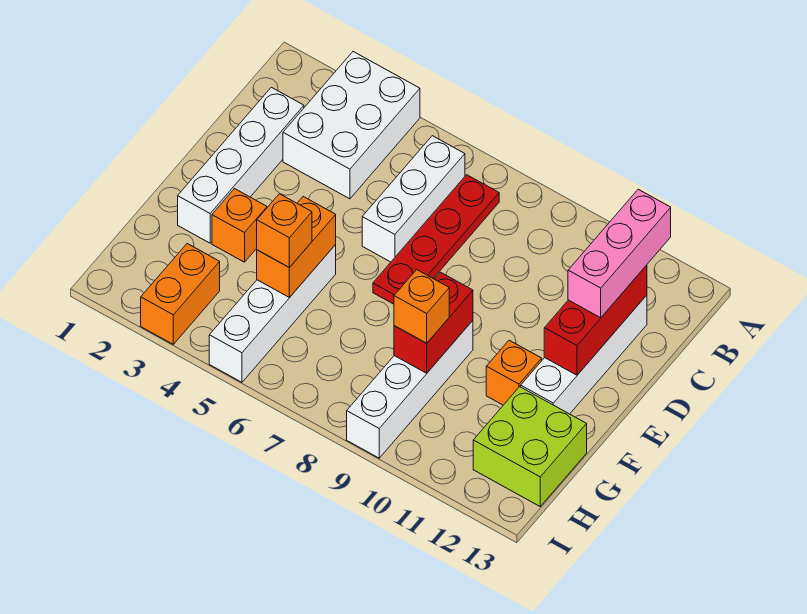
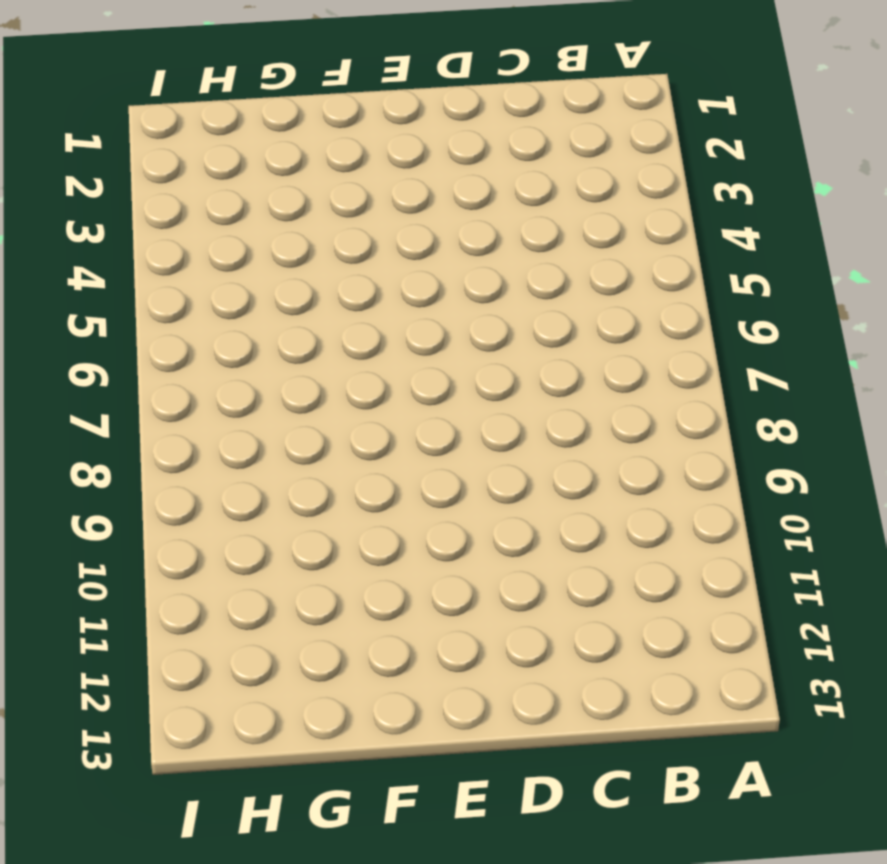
none -> white brick A3:C4 level 1
none -> white brick B6:D6 level 1
none -> red plate B7:E7 level 1

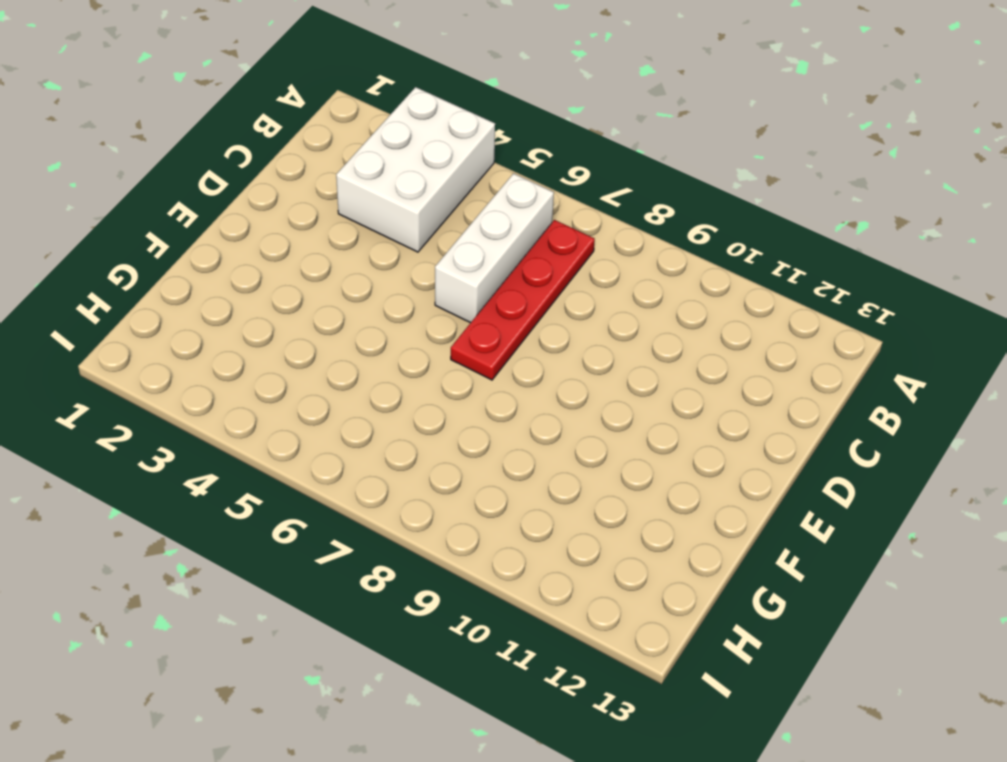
none -> white brick C2:F2 level 1
none -> white brick C12:F12 level 1
none -> orange brick F3 level 1

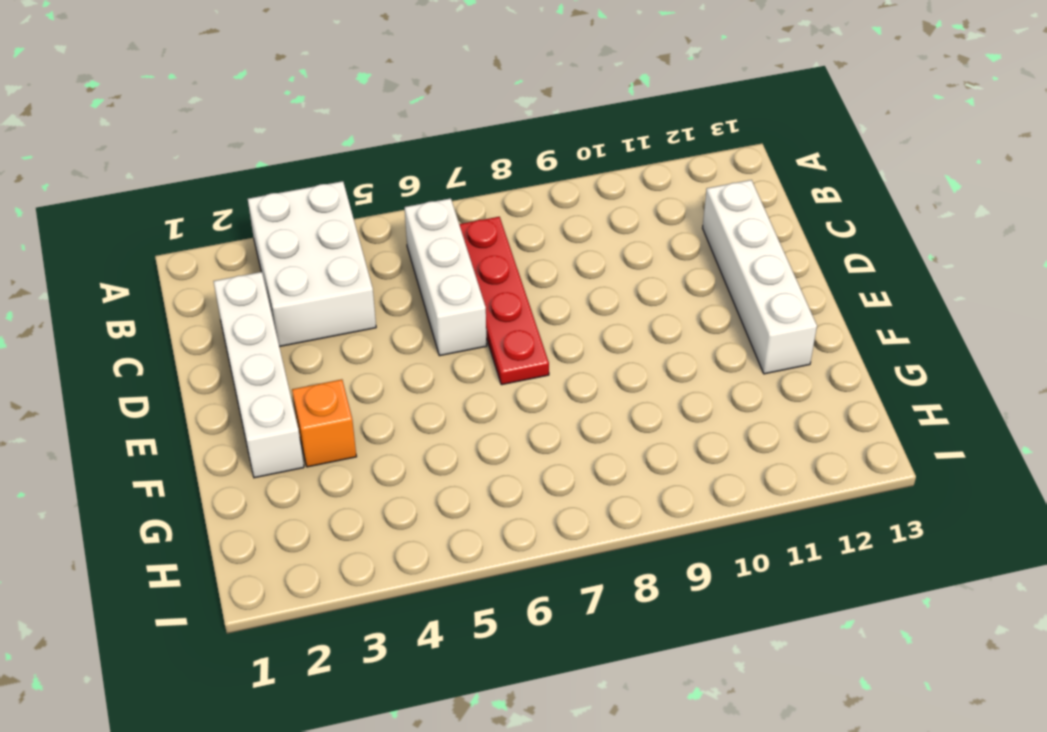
none -> white brick F5:I5 level 1
none -> white brick F9:I9 level 1
none -> orange brick F11 level 1

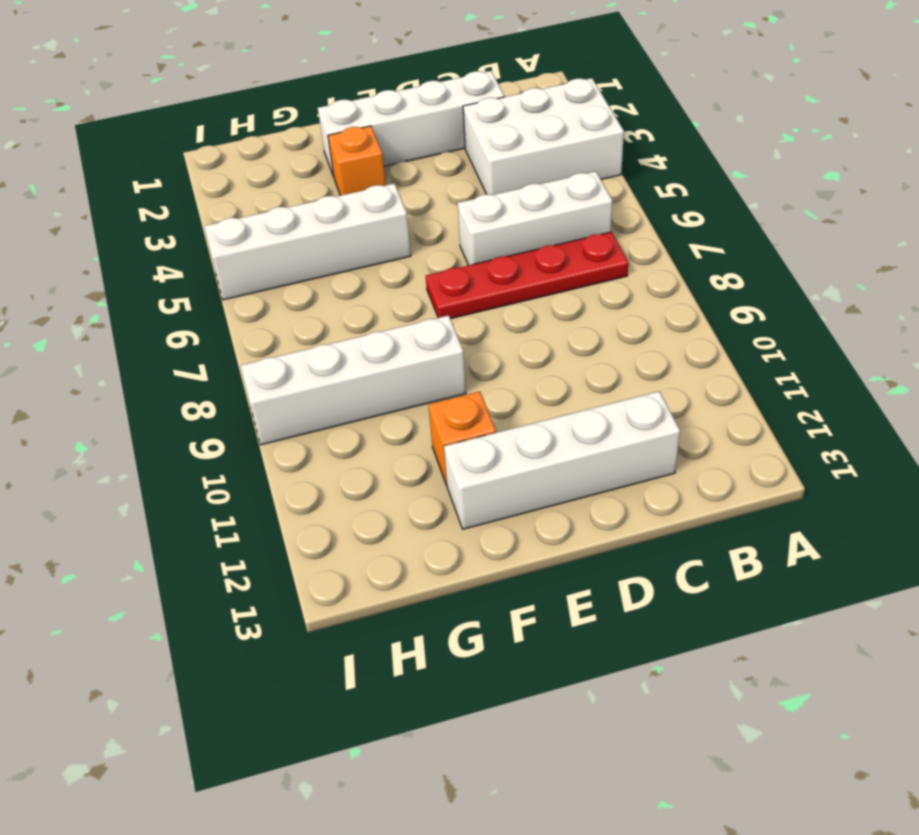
none -> lime brick G12:H13 level 1
none -> orange brick H3:I3 level 1
none -> red brick C12:E12 level 2

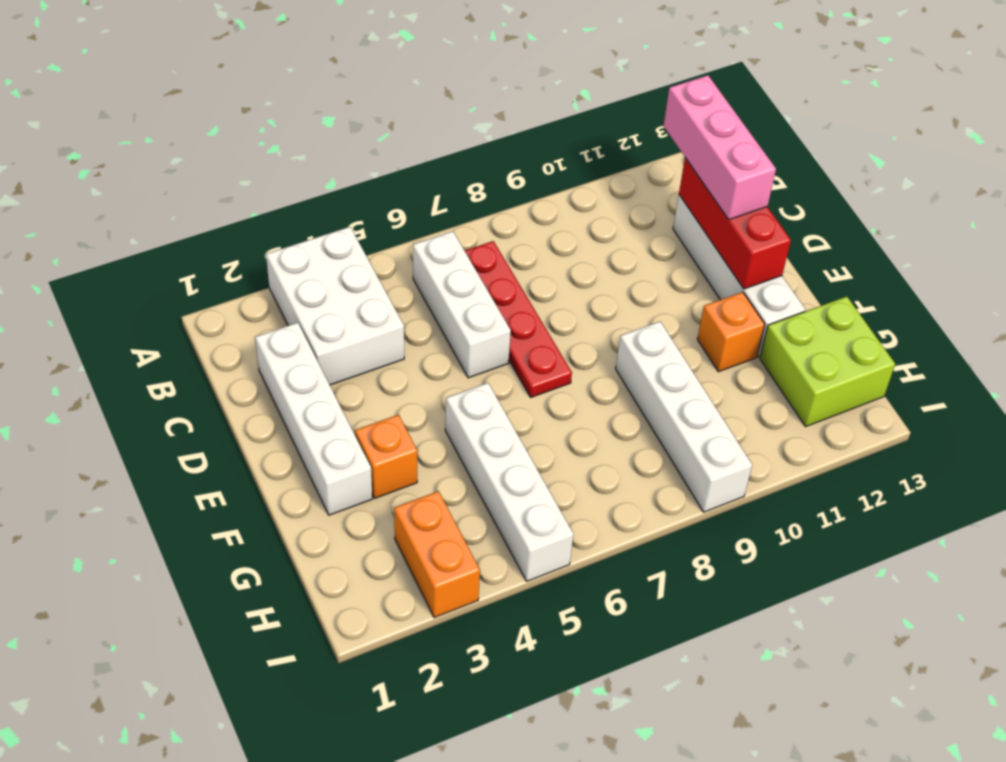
none -> orange brick F5:G5 level 2
none -> red brick F9:G9 level 2
none -> orange brick G5 level 3

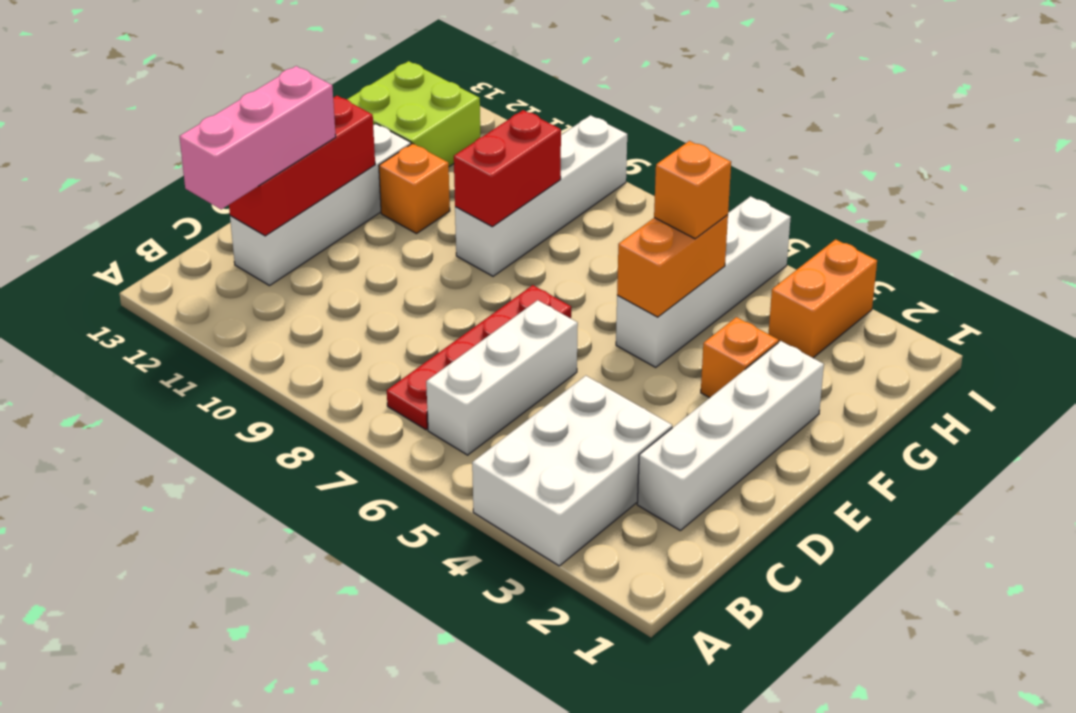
none -> orange brick G9 level 3

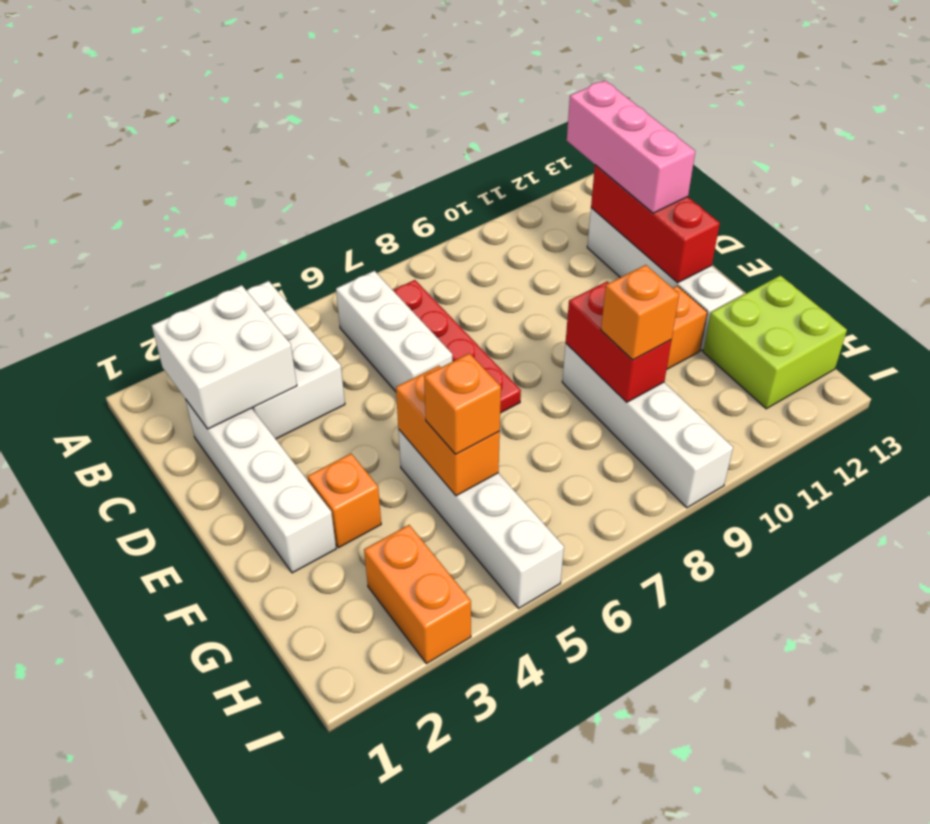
white brick B2:C3 level 2 -> none

